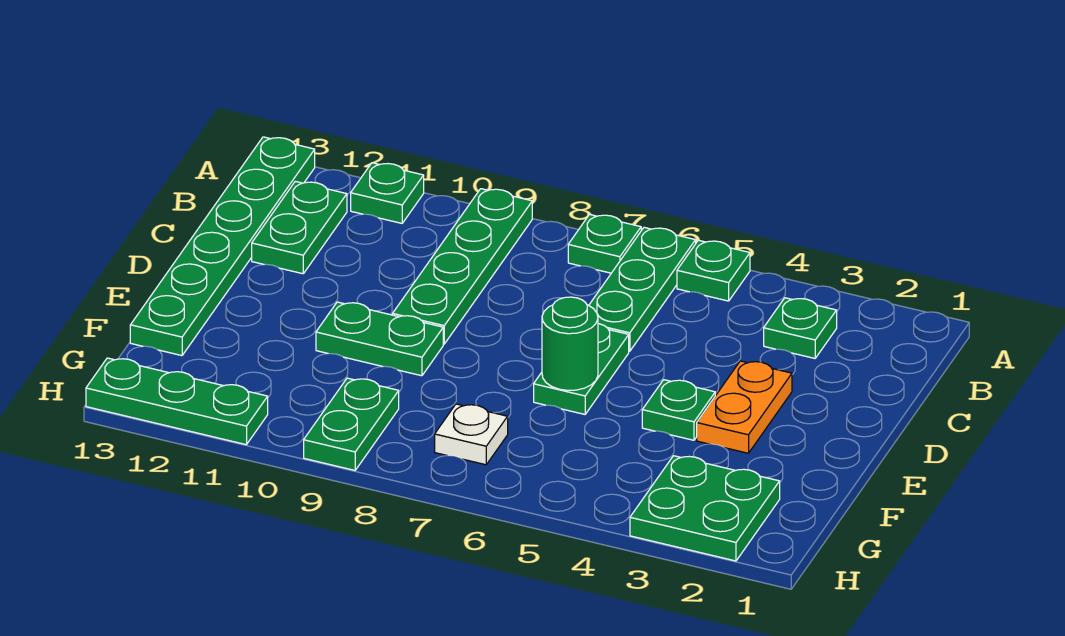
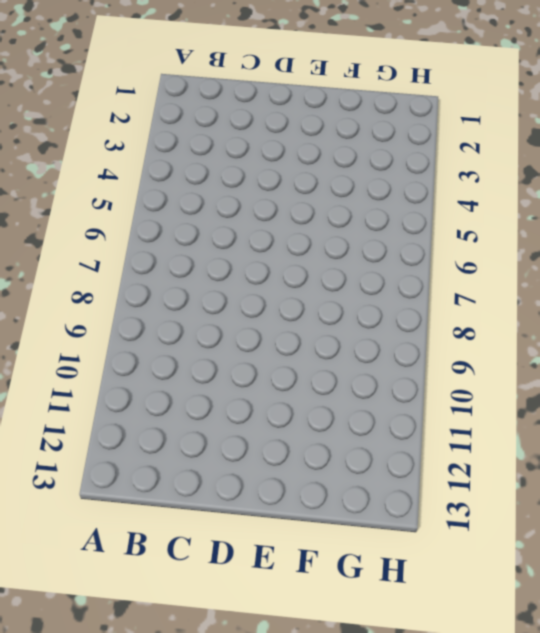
none -> green plate A5 level 1
none -> green plate A6:C6 level 1
none -> green plate A7 level 1

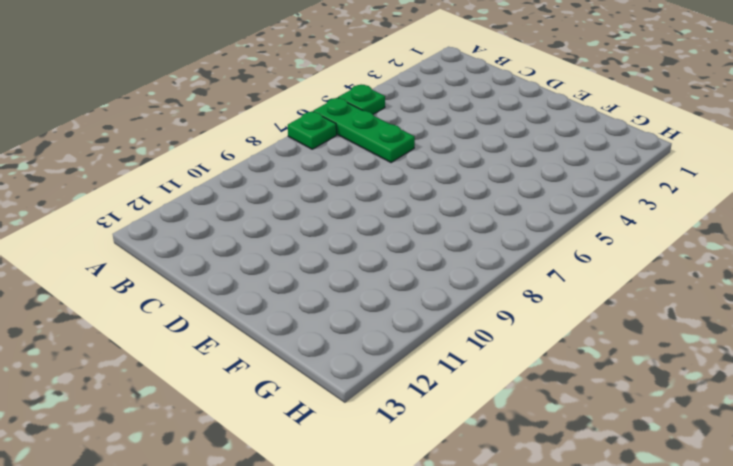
none -> green plate A9:D9 level 1
none -> green plate A11 level 1
none -> green plate A13:F13 level 1

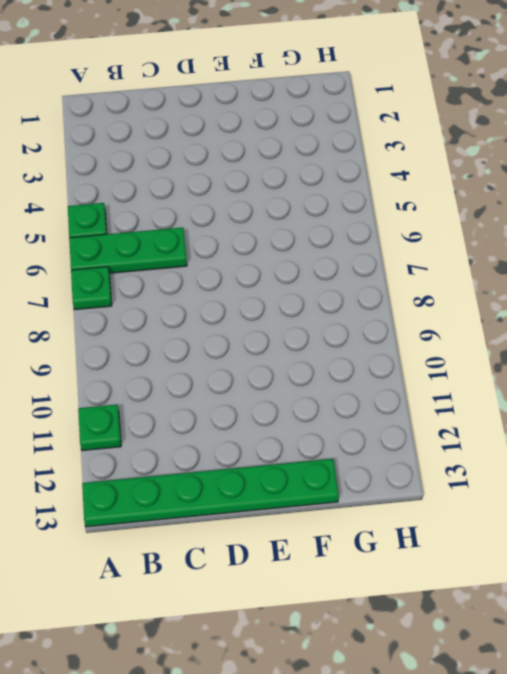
none -> green plate A9:D9 level 1
none -> green plate B3 level 1
none -> green plate B12:C12 level 1

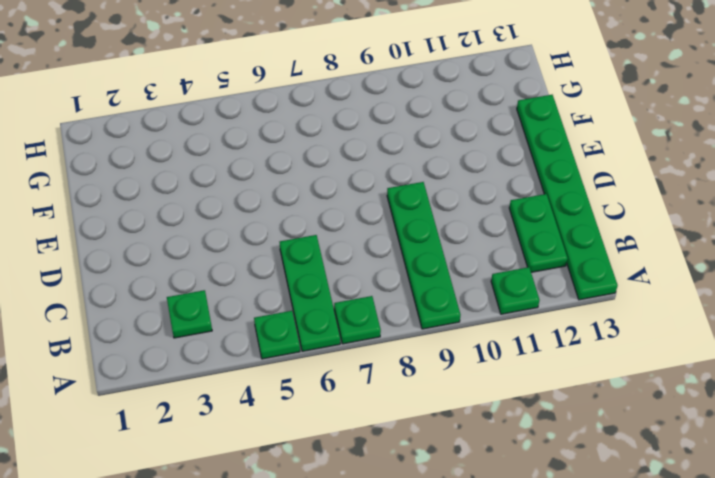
none -> orange plate D3:E3 level 1
none -> green plate D6:E6 level 1
none -> green plate E4 level 1

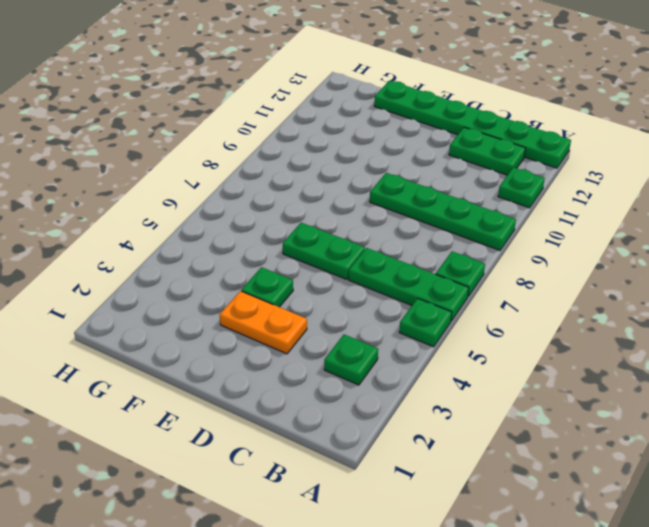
none -> green plate E9:E10 level 1
none -> green plate G2:H3 level 1
none -> white plate G7 level 1

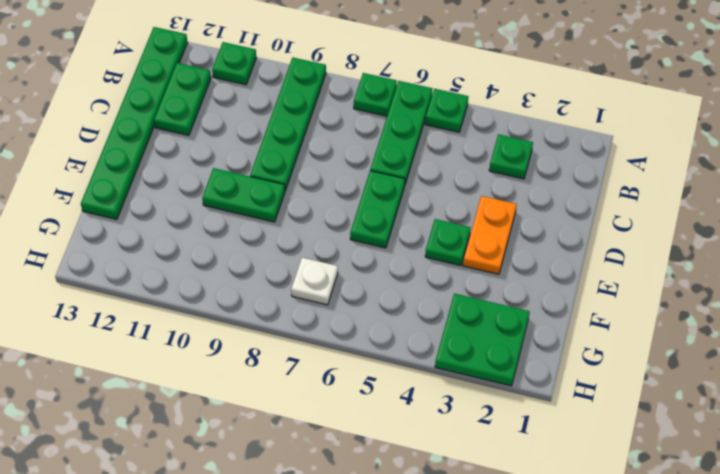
none -> green plate G9:H9 level 1
none -> green plate H11:H13 level 1
none -> green round brick E6 level 2

